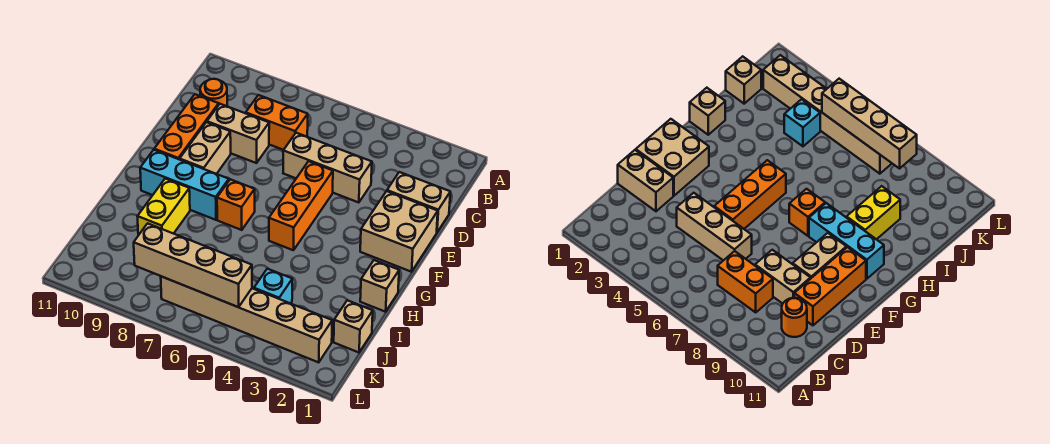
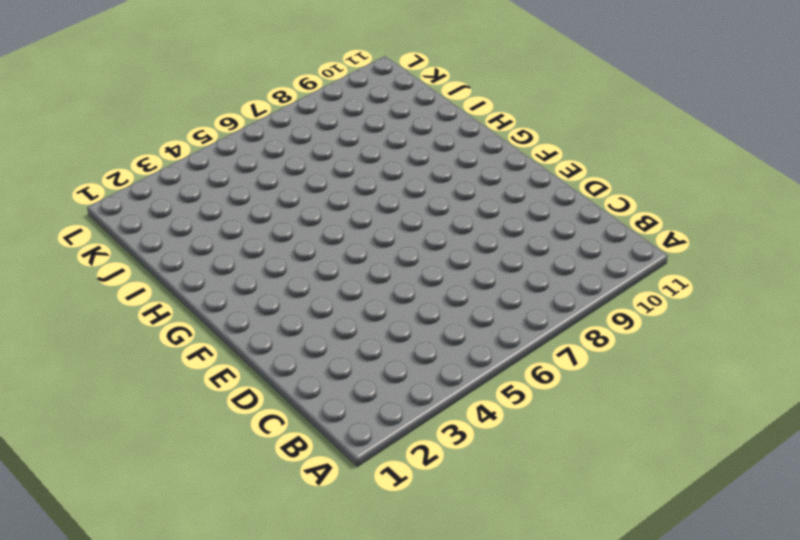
none -> orange brick C7:C8 level 1
none -> orange round brick C10 level 1
none -> tan brick D1:D2 level 1

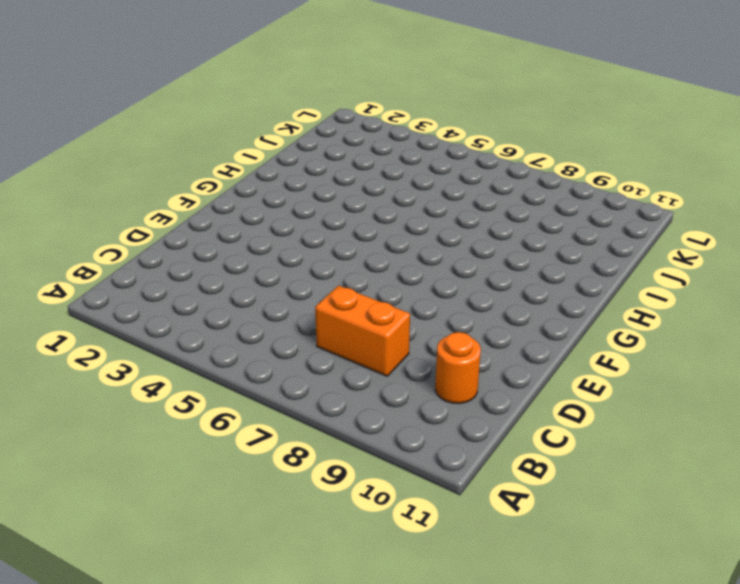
none -> tan brick D1:D2 level 1
none -> tan brick D4:D6 level 1
none -> tan brick D8:D9 level 1

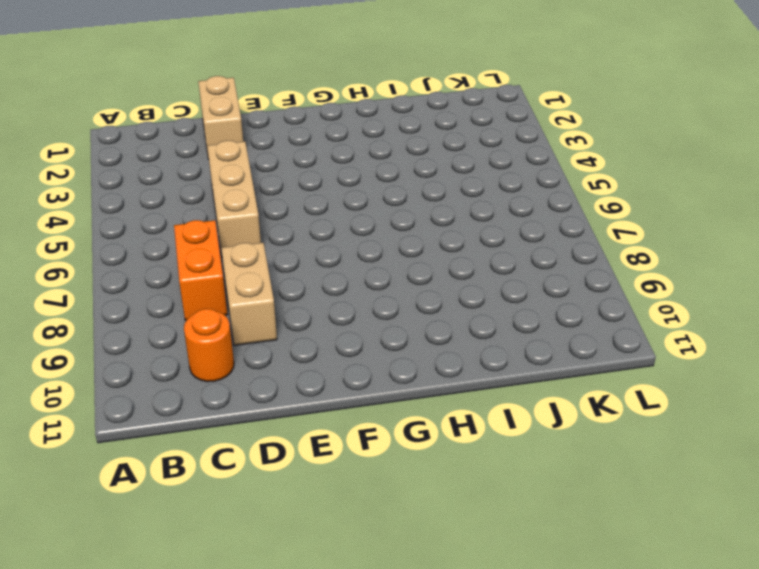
none -> orange brick D10:F10 level 1
none -> tan brick E1:F2 level 1
none -> orange brick E5:G5 level 1

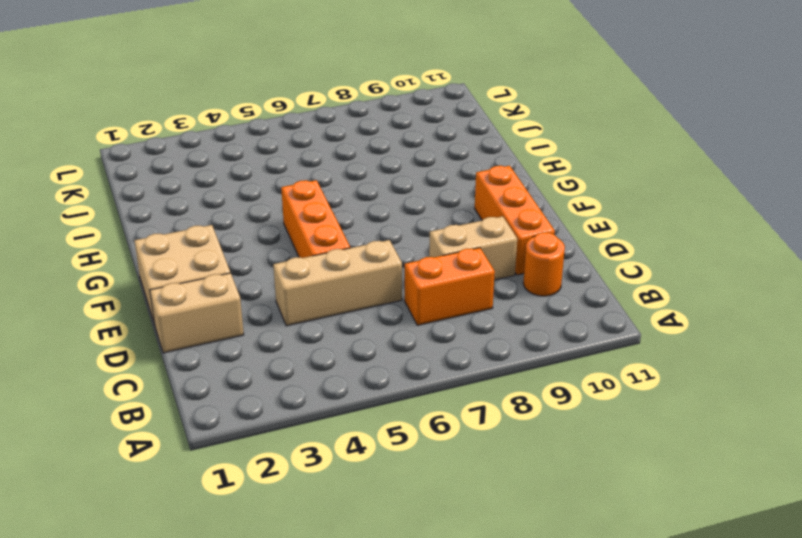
none -> tan brick E9:F9 level 1
none -> orange brick G7 level 1
none -> cyan brick G8:G10 level 1

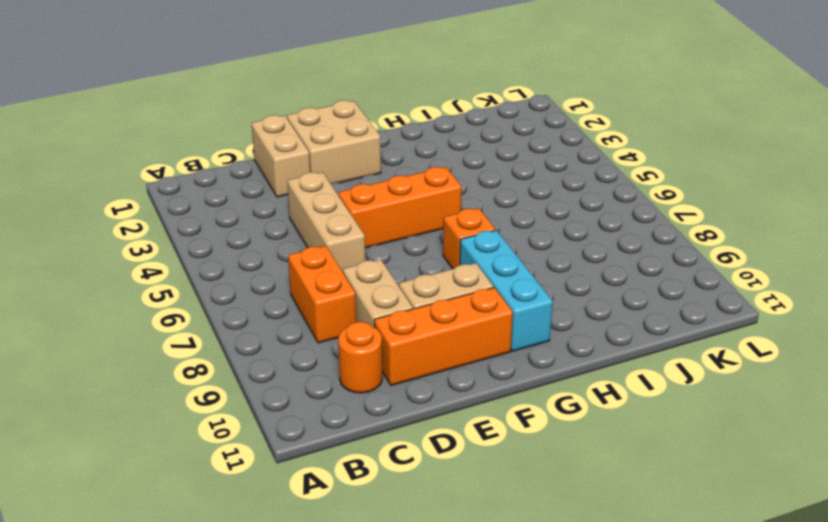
none -> tan brick H1 level 1
none -> yellow brick H9:I9 level 1
none -> tan brick J1 level 1

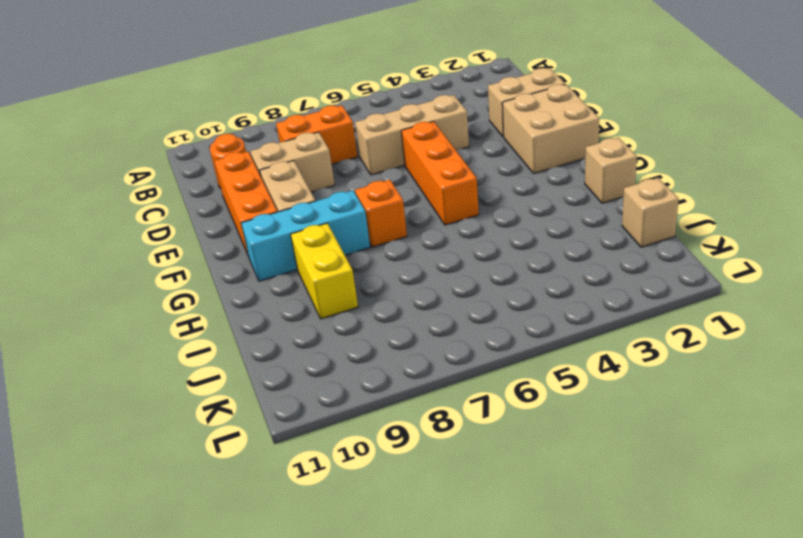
none -> cyan brick J4 level 1
none -> tan brick K2:K7 level 1
none -> tan brick K5:K8 level 2

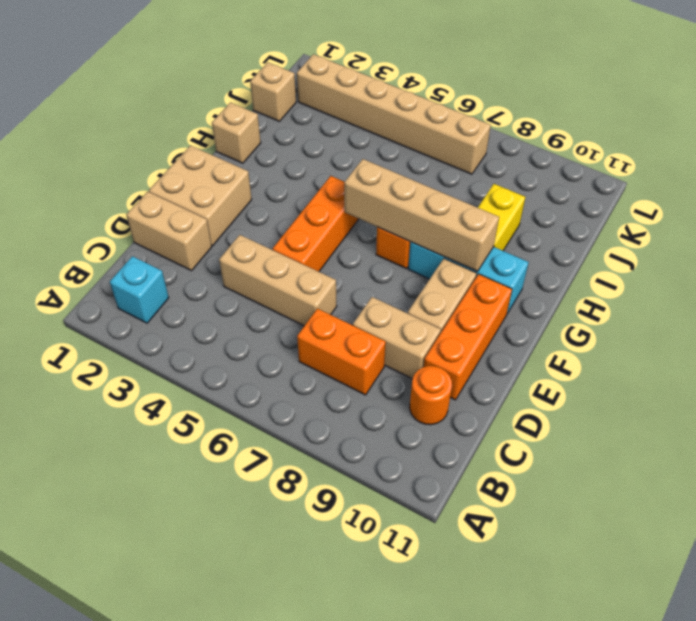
cyan brick B2 level 1 -> cyan brick J4 level 1
tan brick G6:G9 level 2 -> tan brick K5:K8 level 2

